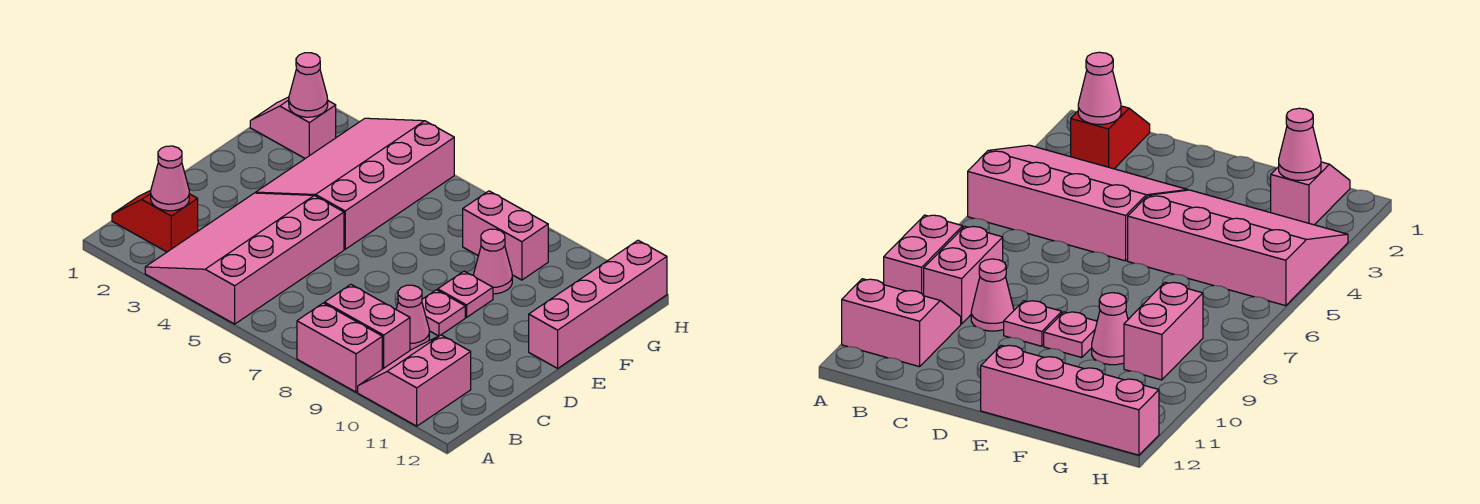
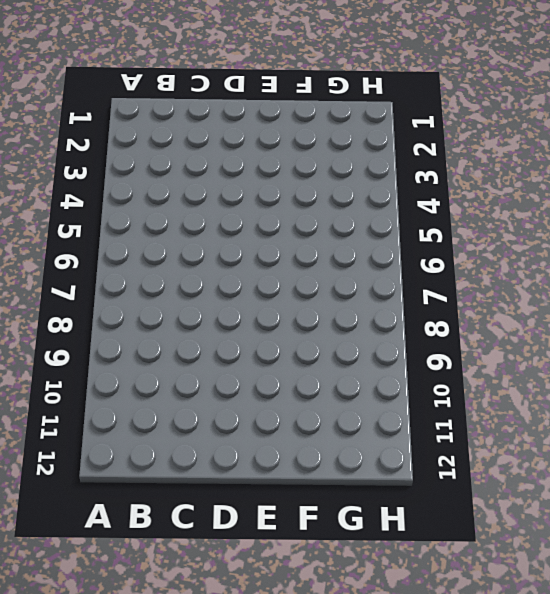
none -> pink slope A3:D5 level 1 top 5
none -> pink brick A8:A9 level 1
none -> pink slope A10:B11 level 1 top 11

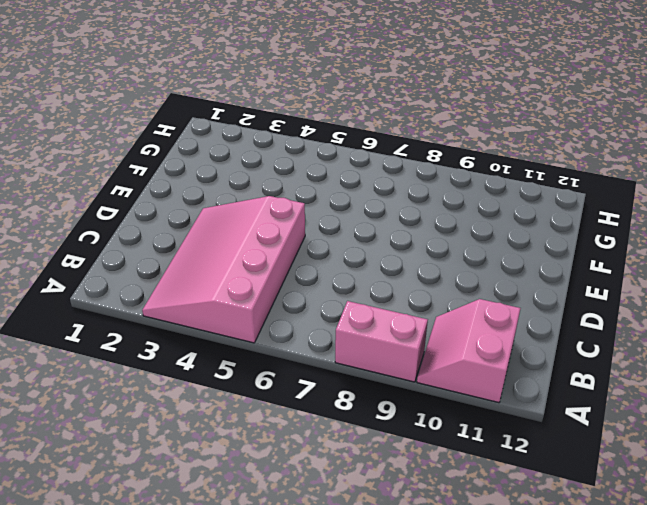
none -> red slope B1:B2 level 1 top 2
none -> pink brick B8:B9 level 1
none -> pink cone C9 level 1

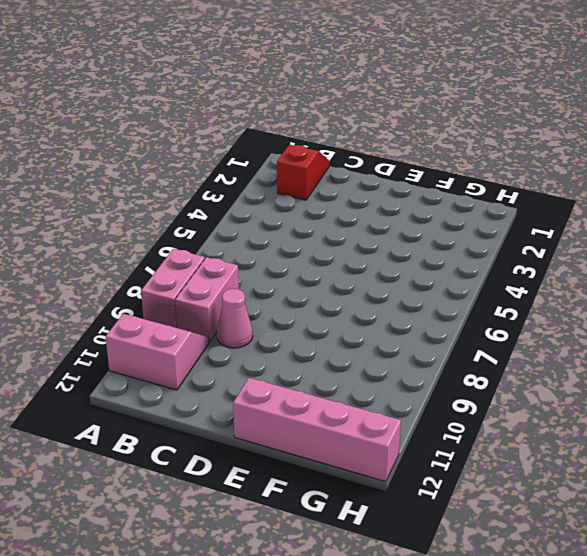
none -> pink slope A3:D5 level 1 top 5
none -> pink plate D9 level 1
none -> pink slope E3:H5 level 1 top 5

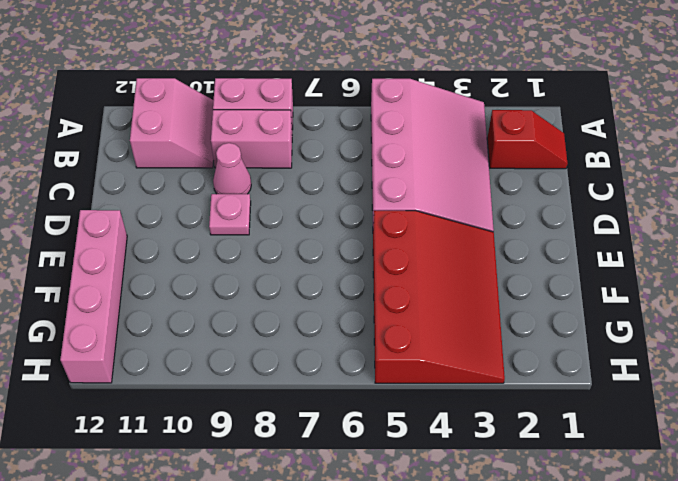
red slope E3:H5 level 1 top 5 -> pink slope E3:H5 level 1 top 5
none -> pink plate E9 level 1
none -> pink cone F9 level 1
none -> pink slope G1:G2 level 1 top 2

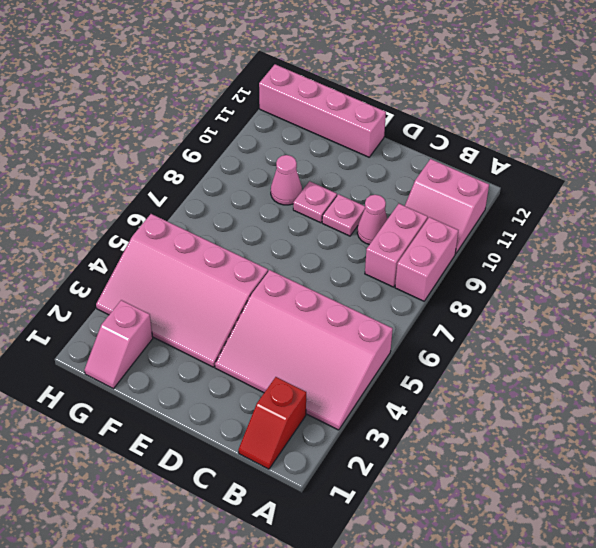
none -> pink brick G8:G9 level 1
none -> pink cone B2 level 2
none -> pink cone G2 level 2

